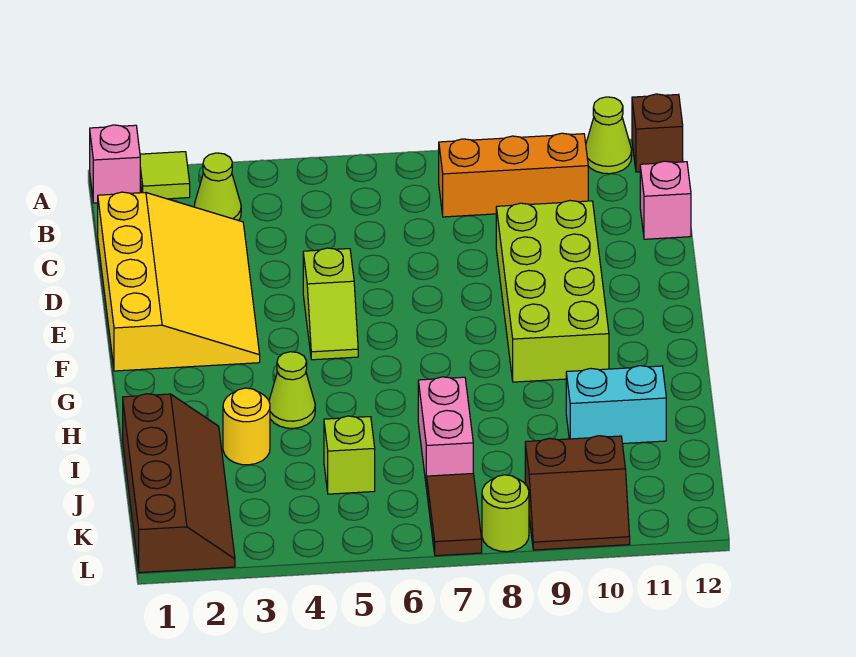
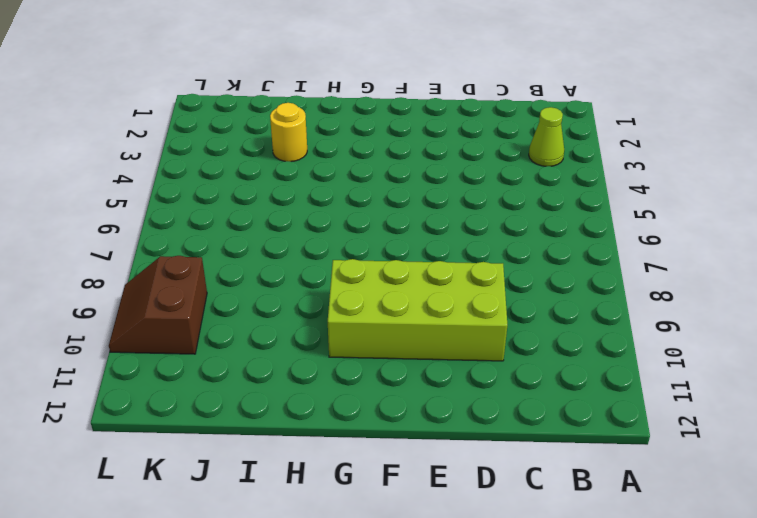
none -> pink brick A1 level 1
none -> lime tile A2 level 1
none -> lime cone A11 level 1

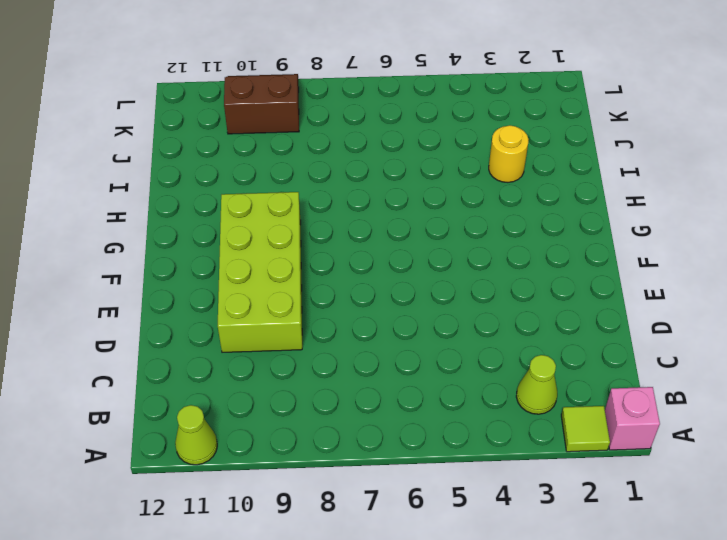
none -> brown brick A12 level 1
none -> orange brick B8:B10 level 1
none -> yellow slope C1:F3 level 1 top 1

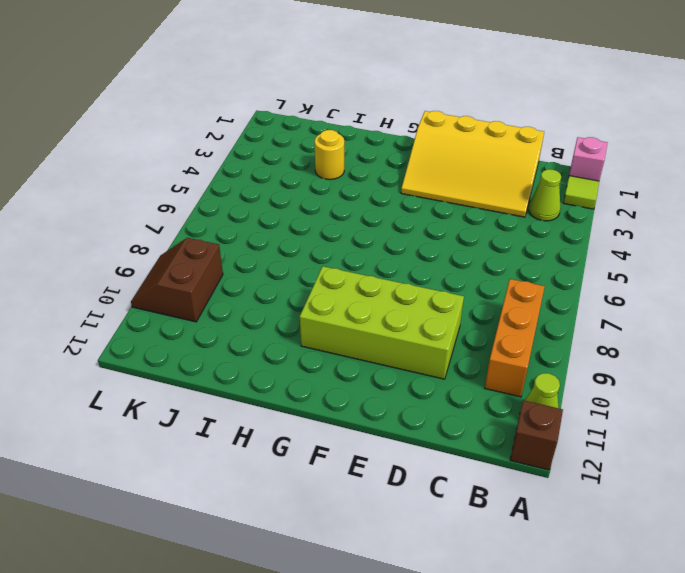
none -> pink brick C12 level 1
none -> lime slope E5:F5 level 1 top E
none -> lime cone H4 level 1

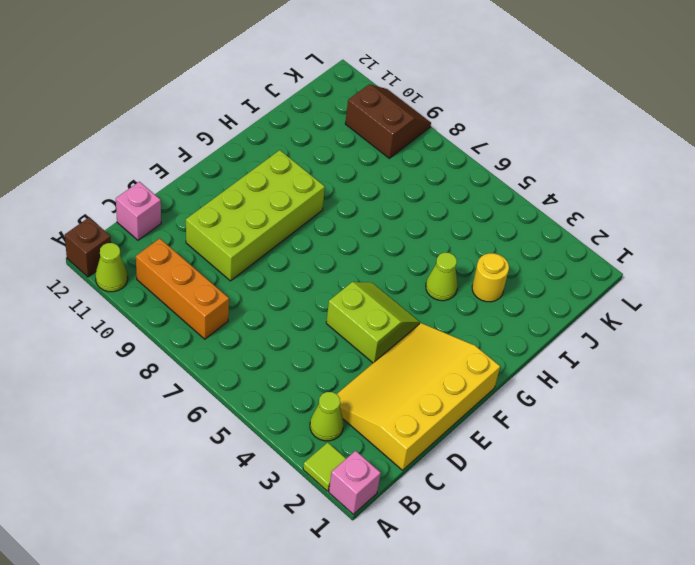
lime slope E4:F5 level 1 top E -> lime slope E5:F5 level 1 top E
none -> brown slope I1:L2 level 1 top 1
none -> pink brick I7:J7 level 1
none -> cyan brick I10:I11 level 1

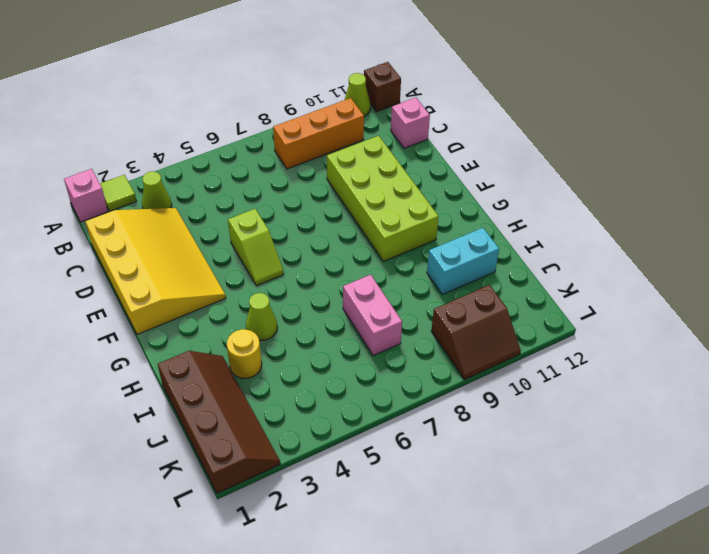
none -> lime brick J5 level 1
none -> brown tile K7:L7 level 1
none -> lime round brick L8 level 1

